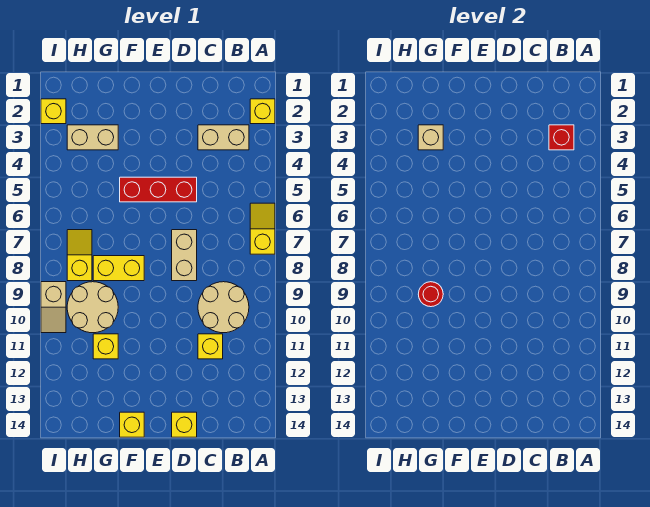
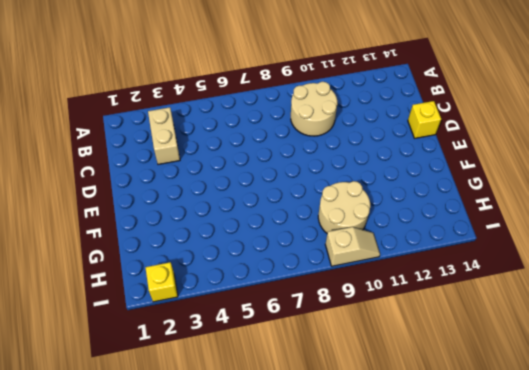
none -> yellow brick A2 level 1
none -> yellow slope A6:A7 level 1 top 7
none -> yellow brick C11 level 1

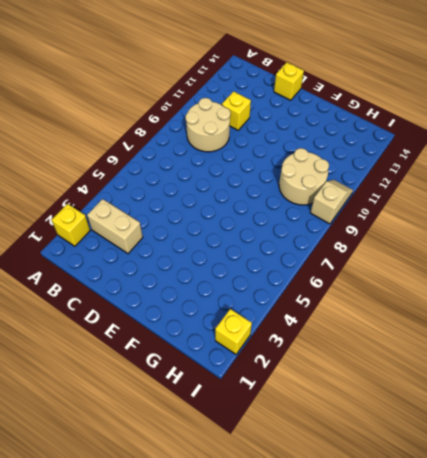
none -> yellow slope A6:A7 level 1 top 7
none -> red brick D5:F5 level 1
none -> tan brick D7:D8 level 1

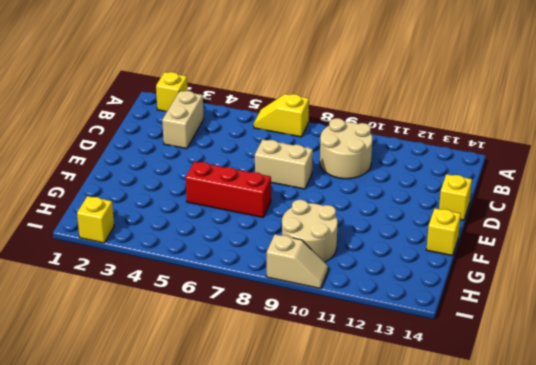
red brick F5:F7 level 1 -> red brick D5:F5 level 1
none -> yellow brick C11 level 1
none -> yellow brick F8:G8 level 1
none -> tan brick G3:H3 level 1

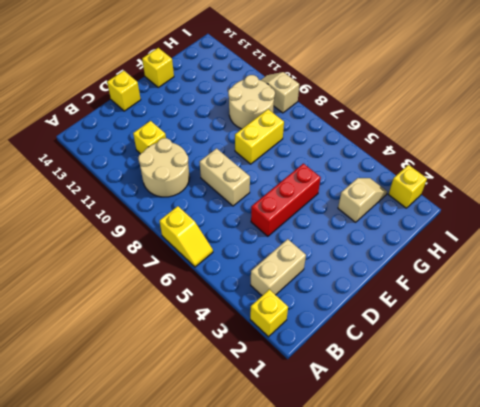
tan slope G3:H3 level 1 top G -> tan brick G3:H3 level 1
none -> yellow brick G11 level 1
none -> yellow slope H7:H8 level 1 top 8
none -> red brick B3 level 2

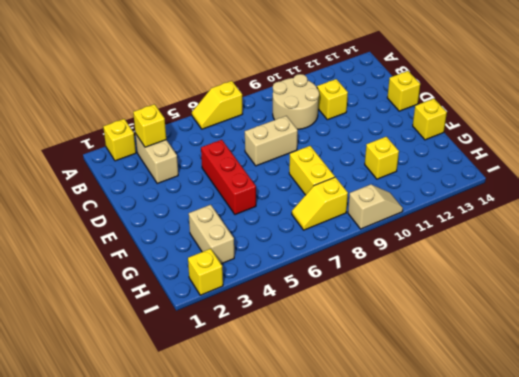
yellow brick B3 level 2 -> red brick B3 level 2
none -> tan round brick G9:H10 level 1
none -> tan brick G3 level 2
none -> red round brick G9 level 2

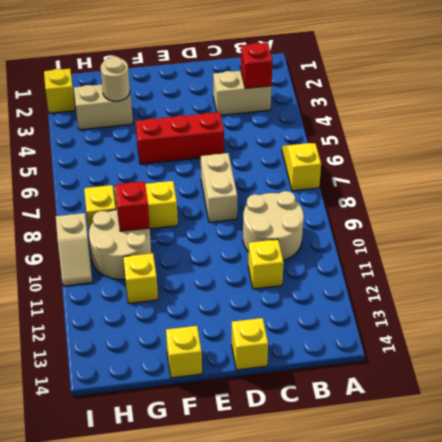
tan round brick G3 level 2 -> tan brick G3 level 2
red brick G9 level 2 -> red round brick G9 level 2
none -> yellow brick A2 level 1

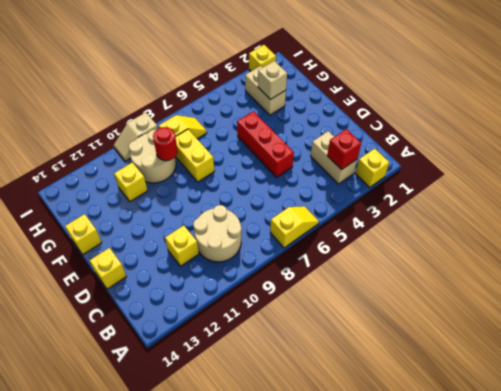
none -> tan brick D7:D8 level 1

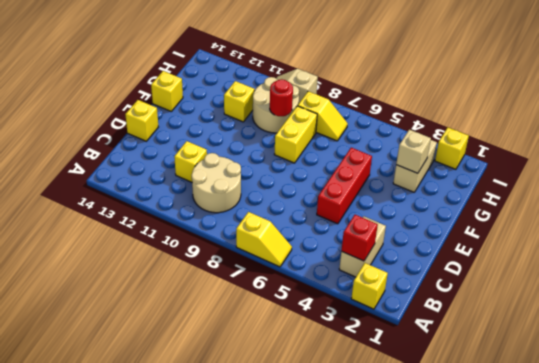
none -> tan brick D7:D8 level 1

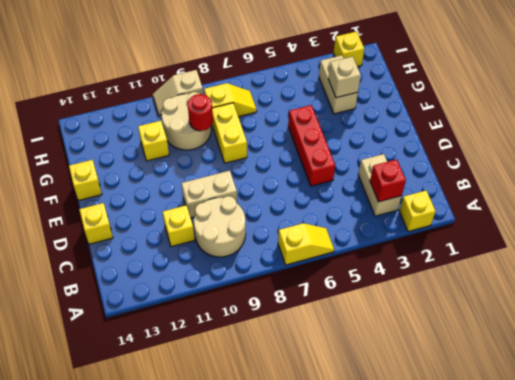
tan brick D9:D10 level 1 -> tan brick D7:D8 level 1

